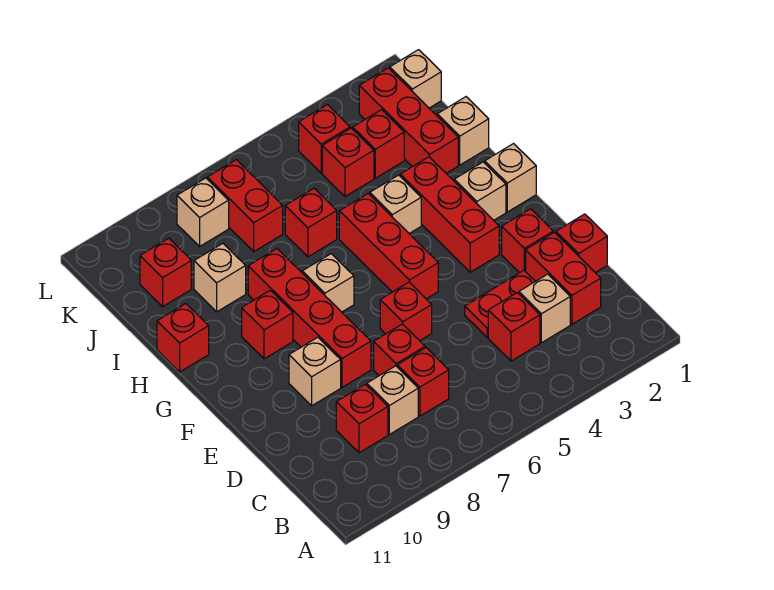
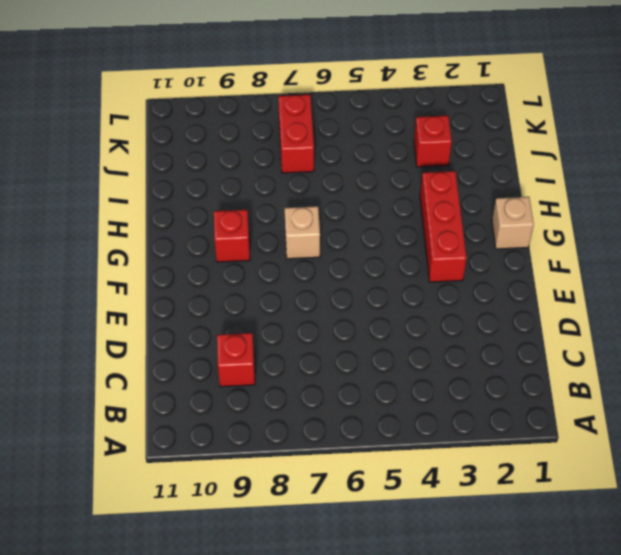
none -> red brick C2:D2 level 1
none -> tan brick C3 level 1
none -> red brick C4 level 1
none -> red brick C7 level 1

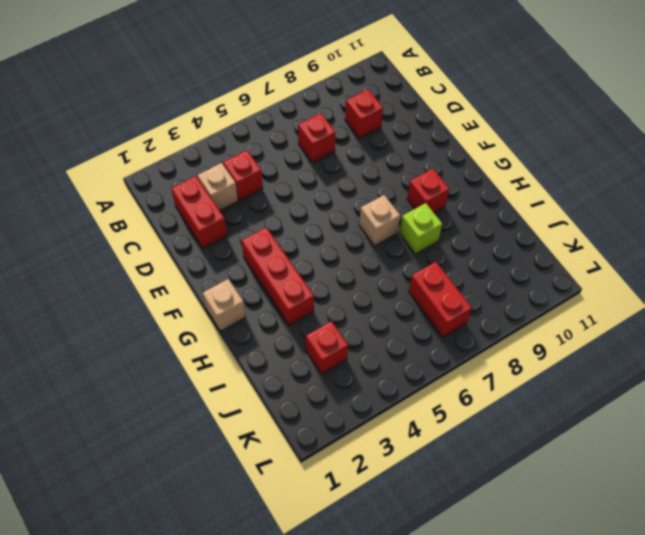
lime brick H8 level 1 -> red brick E8:H8 level 1
none -> tan brick C8 level 1
none -> red brick D1 level 1
none -> red plate D3:D4 level 1
none -> red brick D7 level 1

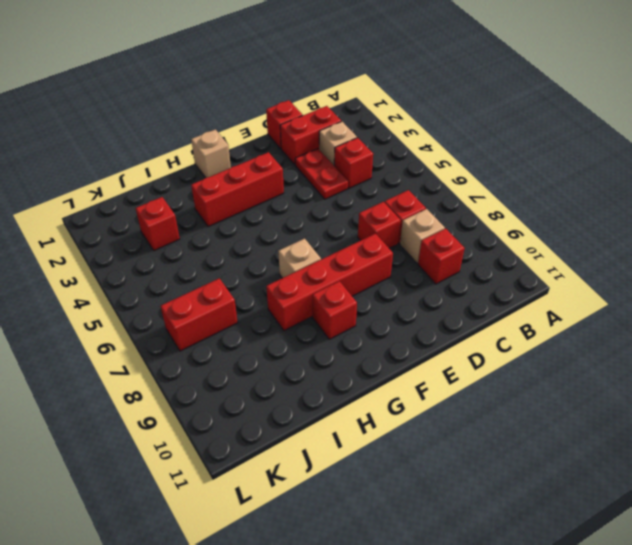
none -> red brick E2 level 1
none -> red brick E6 level 1
none -> tan brick E9 level 1
none -> red brick F5:H5 level 1

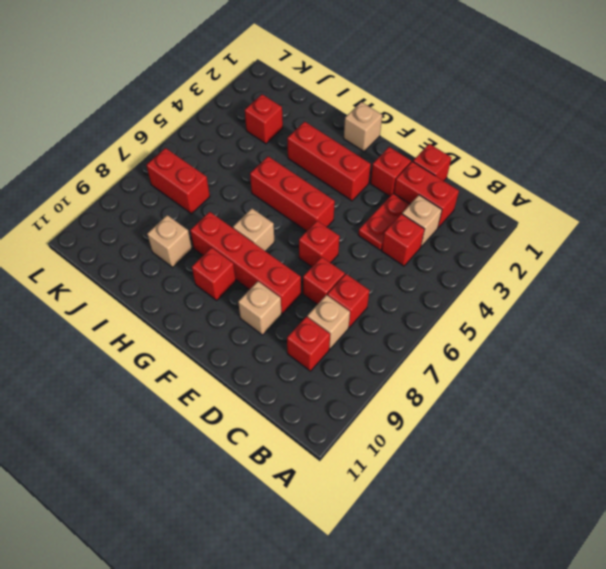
none -> tan brick G2 level 1
none -> tan brick H4 level 1
none -> red brick H11 level 1
none -> tan brick I1 level 1

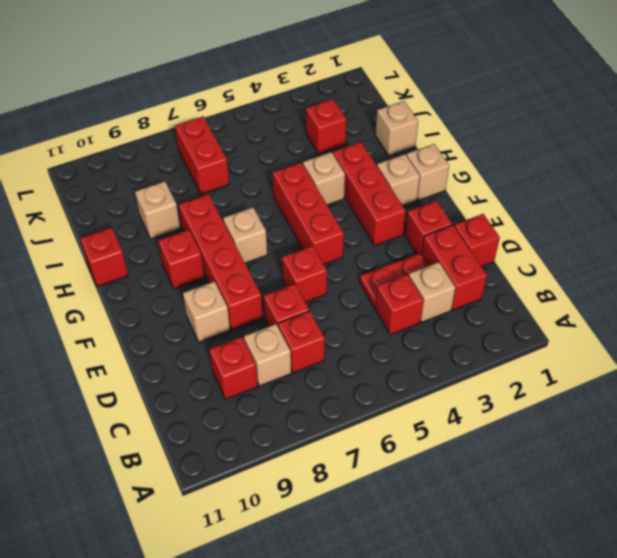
none -> red brick I2:K2 level 1
none -> red brick I6 level 1
none -> red brick J4 level 1
none -> red brick J10 level 1

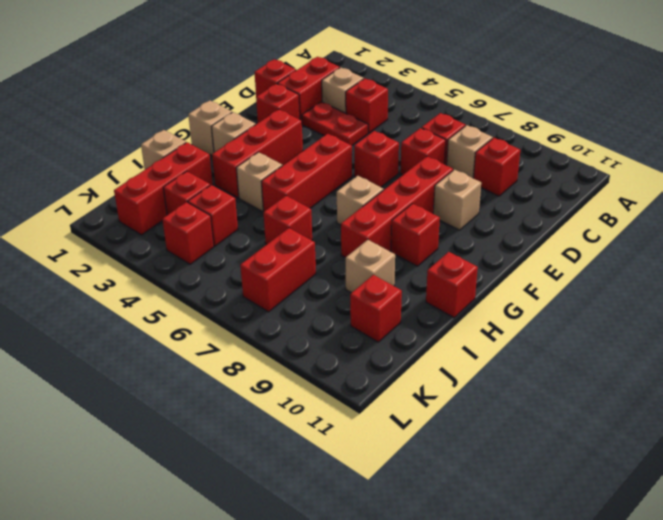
none -> tan brick K1 level 1
none -> tan brick K8 level 1

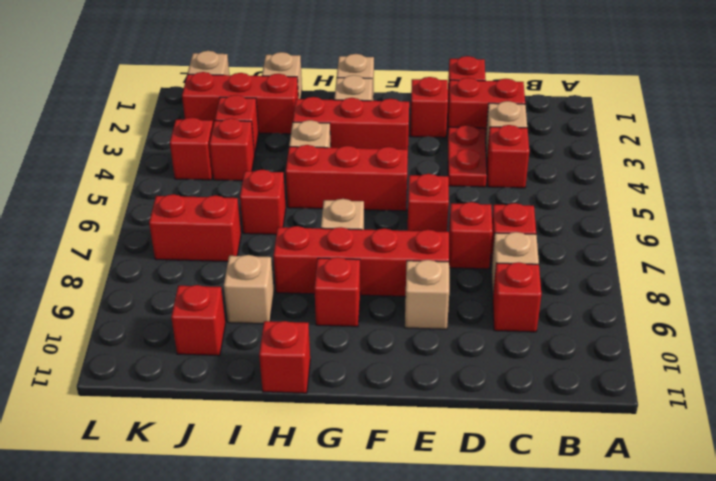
none -> tan brick K8 level 1

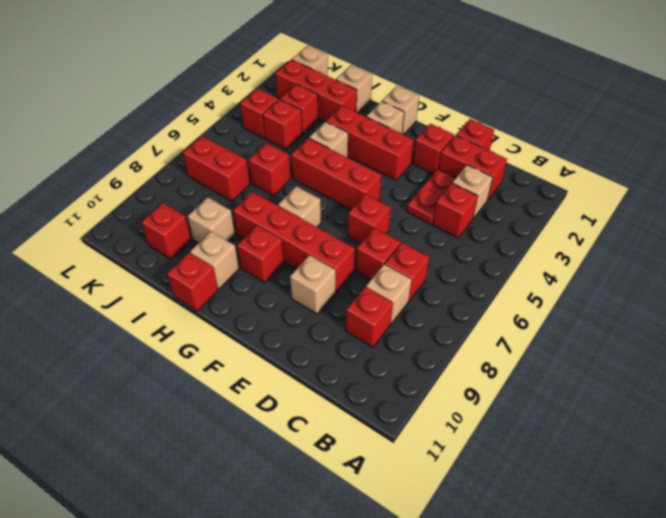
tan brick H10 level 1 -> tan brick K8 level 1

